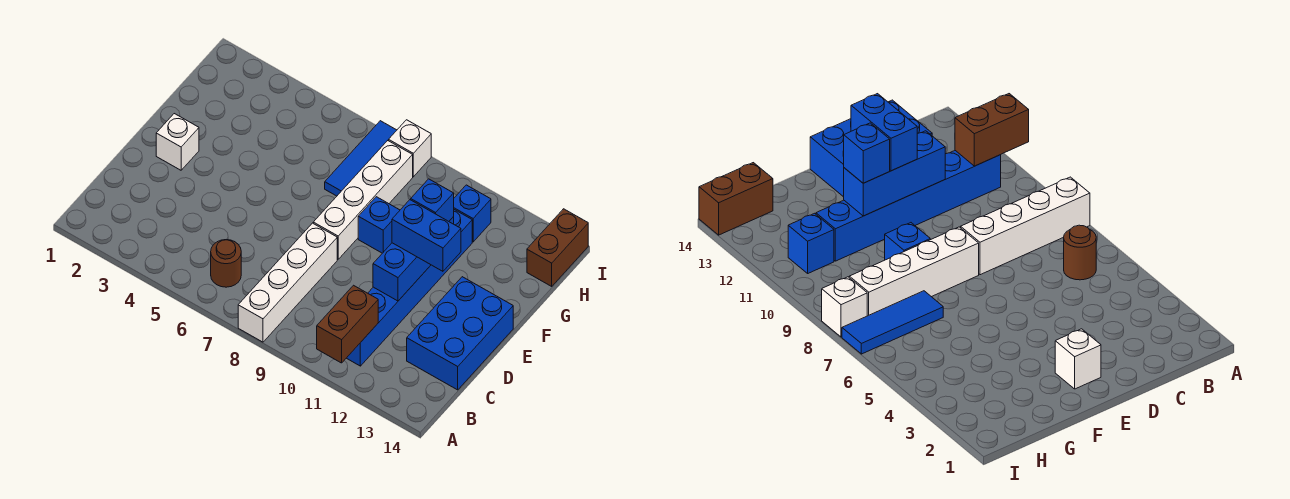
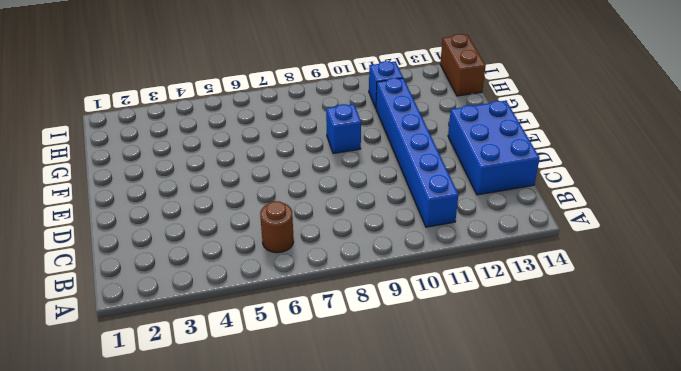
none -> white brick A8:D8 level 1
none -> white brick E2 level 1
none -> white brick E8:H8 level 1

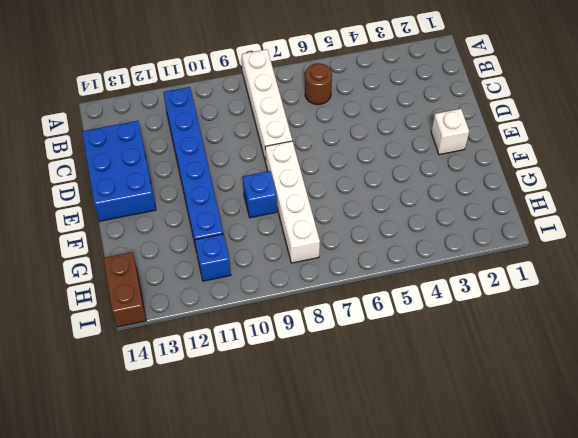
none -> blue tile G7:I7 level 1
none -> white brick I8 level 1
none -> brown brick A11:B11 level 2

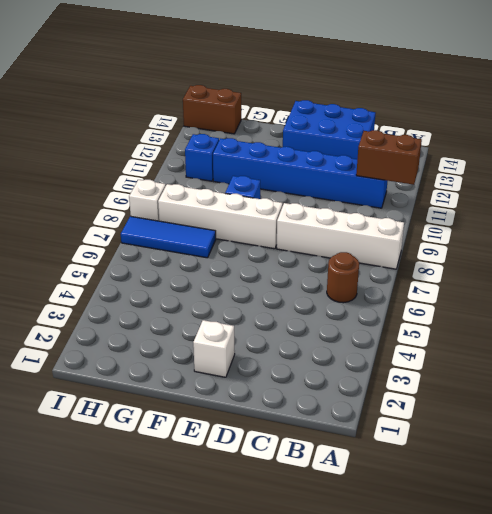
none -> blue brick D11:F11 level 2
none -> blue brick E11:E12 level 3
none -> blue brick F11 level 3

